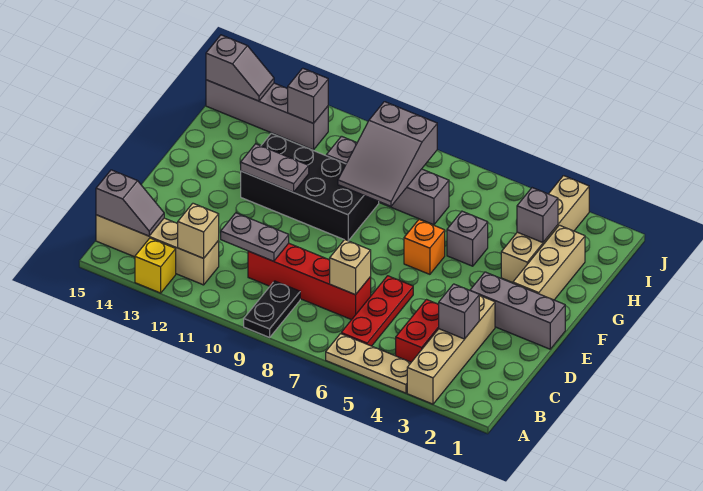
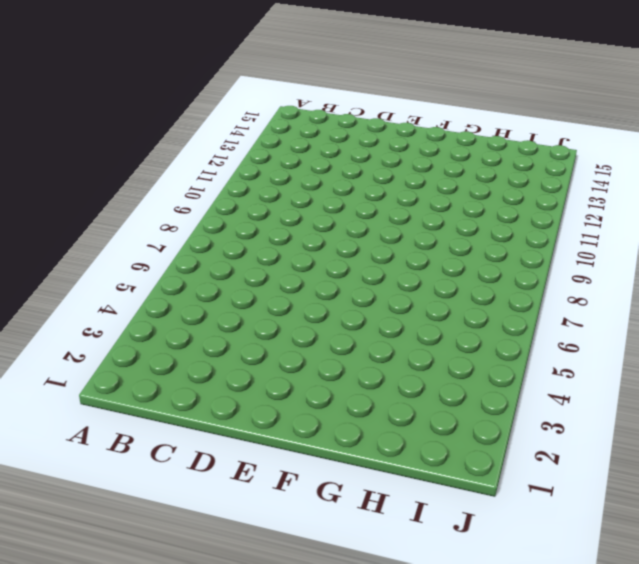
none -> tan brick A3:D3 level 1
none -> tan plate A4:A6 level 1
none -> black plate A9:B9 level 1

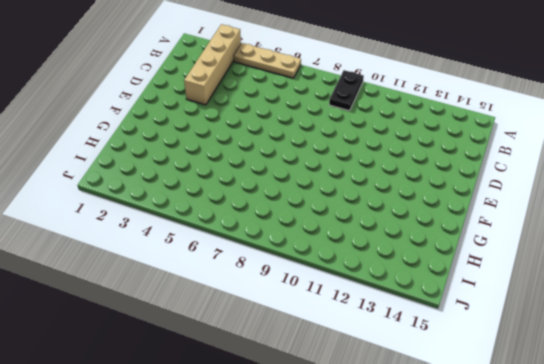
none -> yellow brick A13 level 1
none -> red brick B4:C4 level 1
none -> red plate B6:D6 level 1

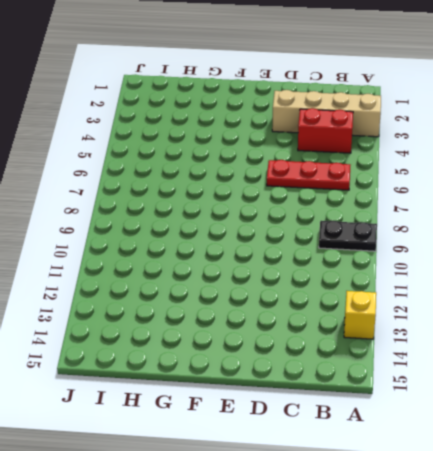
none -> tan plate A4:A6 level 1
none -> tan brick B12:B15 level 1
none -> red brick C7:C10 level 1

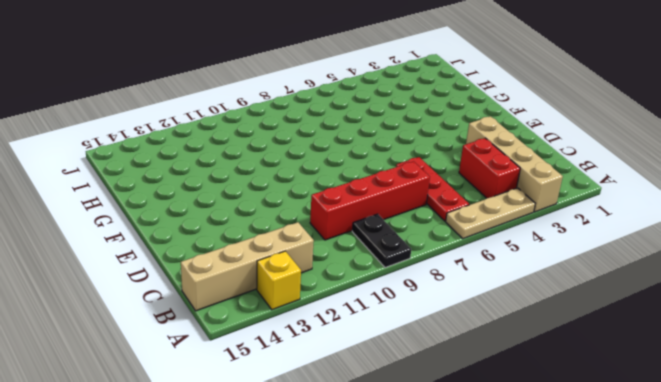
none -> grey brick E1:E3 level 1
none -> tan brick F2:H2 level 1
none -> orange brick F6 level 1

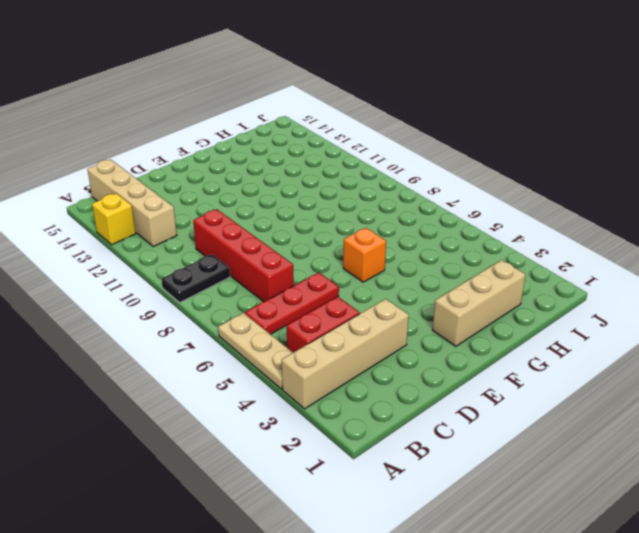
none -> grey brick E1:E3 level 1
none -> black brick F9:G12 level 1
none -> tan brick G3:J3 level 1

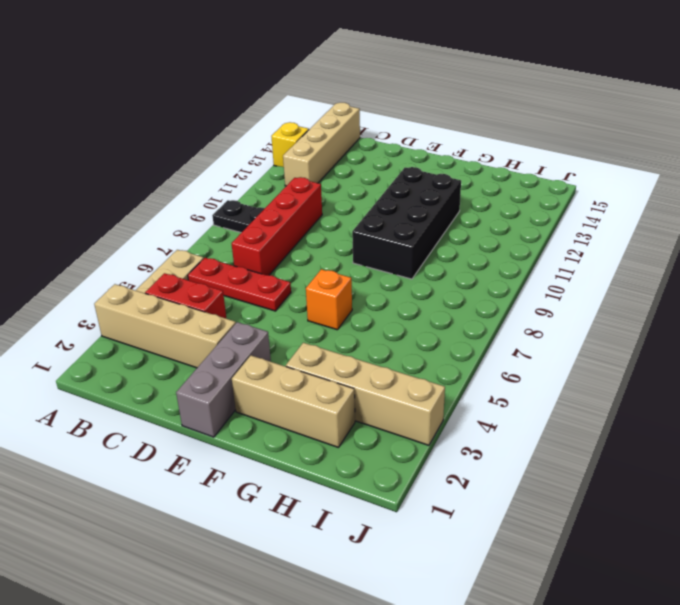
none -> grey brick G5 level 1
none -> grey brick H7:H10 level 1
none -> grey brick I12:I15 level 1

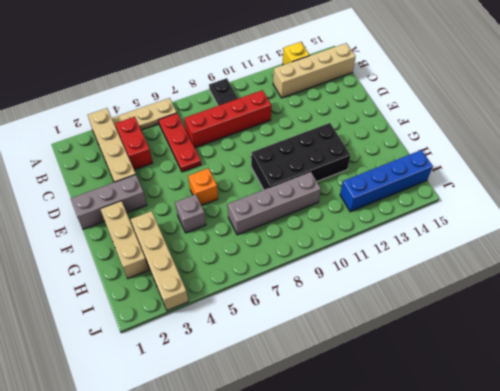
blue brick I12:I15 level 1 -> grey brick I12:I15 level 1
none -> tan brick B12 level 2
none -> grey slope B14:B15 level 2 top 15
none -> grey brick C3 level 2

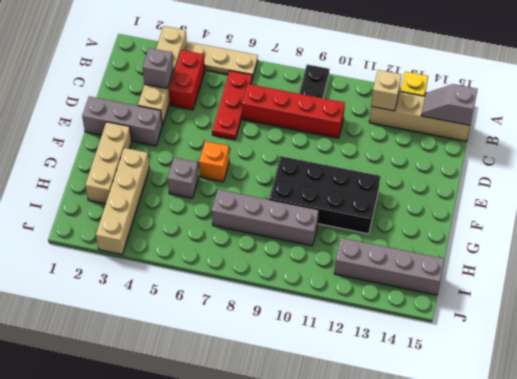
none -> tan brick C7 level 2
none -> grey plate C10:C11 level 2
none -> grey plate F11:F12 level 2

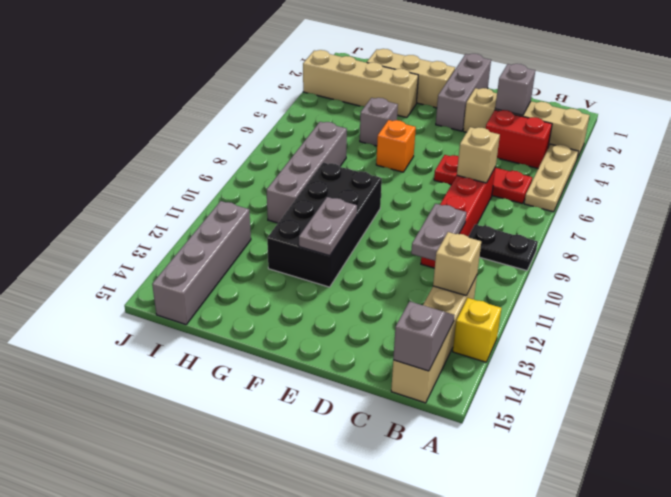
none -> grey slope G8:I9 level 2 top I
none -> grey brick H3 level 2
none -> grey brick I12 level 2

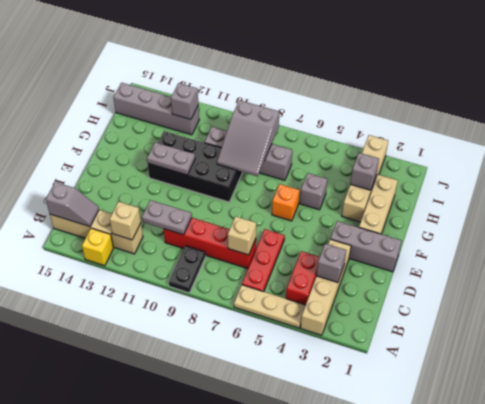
none -> grey slope I14:I15 level 2 top 15

